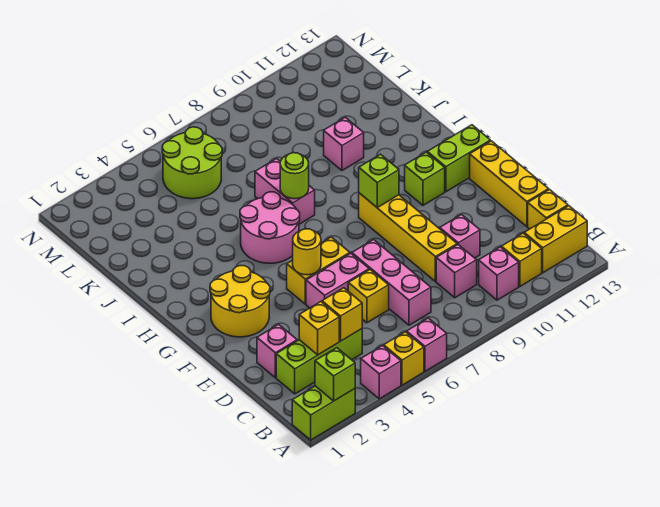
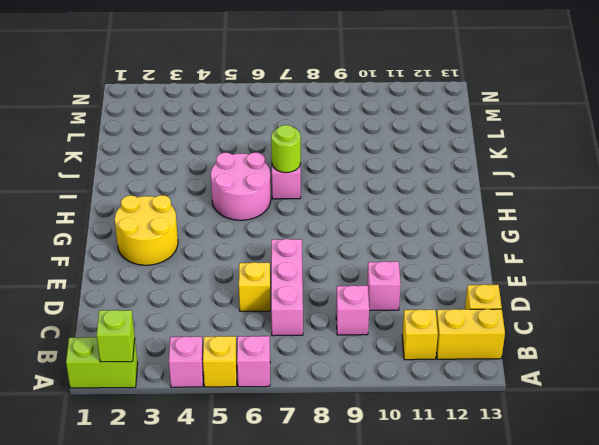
none -> pink brick B10 level 1
none -> lime brick C2:C4 level 1
none -> pink brick D2 level 1
none -> yellow brick D9:G9 level 1

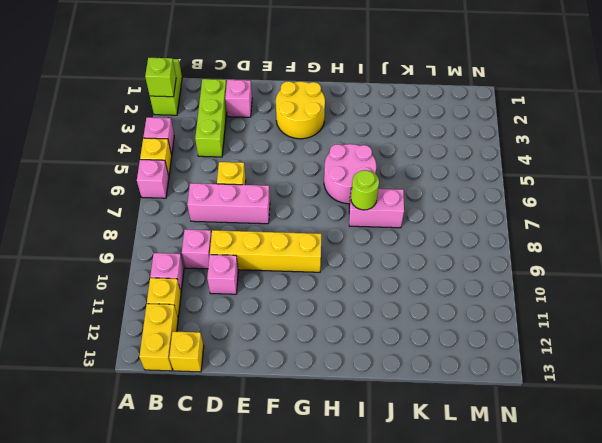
none -> yellow brick D13:F13 level 1
none -> pink brick E5:E6 level 1
none -> yellow brick F5:F6 level 1
none -> lime brick G11 level 1

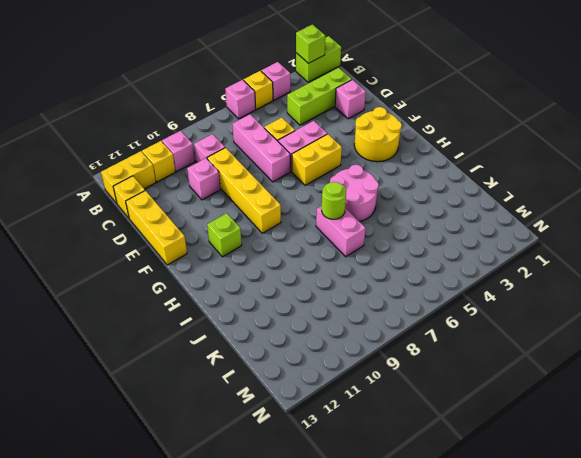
none -> lime brick G12:G13 level 1
none -> pink brick J10 level 1
none -> lime round brick L5:M6 level 1
none -> yellow brick C3 level 2

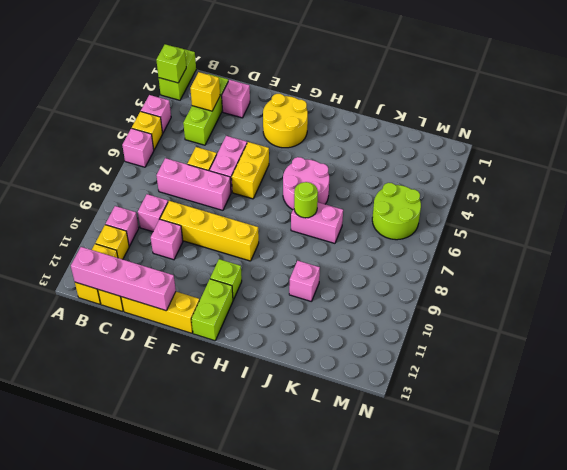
pink brick B13:E13 level 2 -> none
none -> yellow brick C4 level 2
none -> yellow round brick F5 level 2
none -> lime brick G9 level 2

